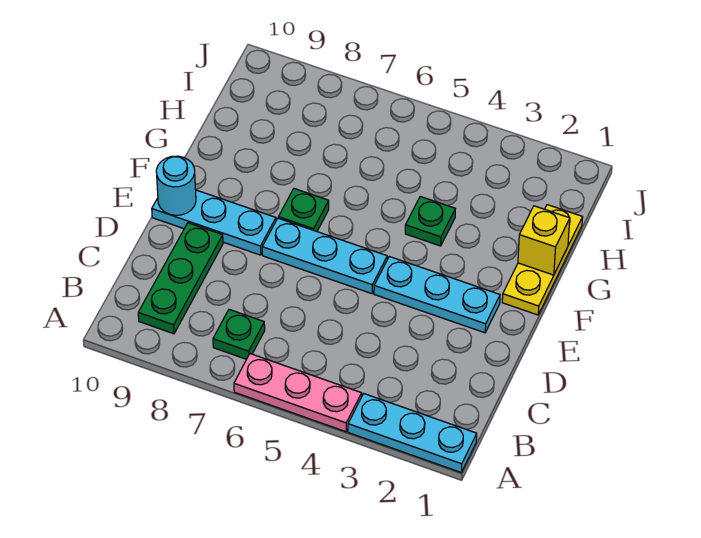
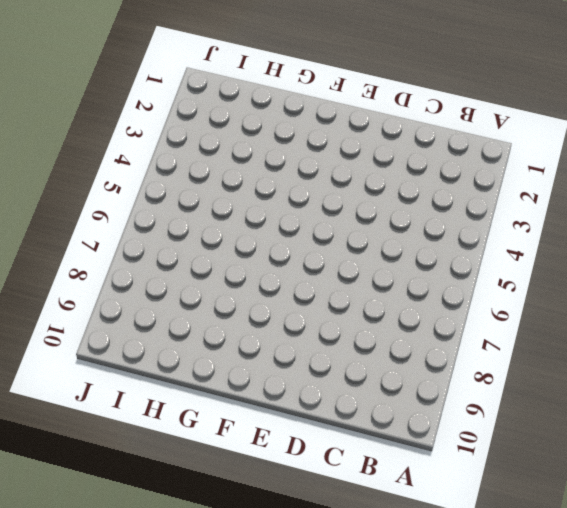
none -> cyan plate A1:A3 level 1
none -> pink plate A4:A6 level 1
none -> green plate B7 level 1

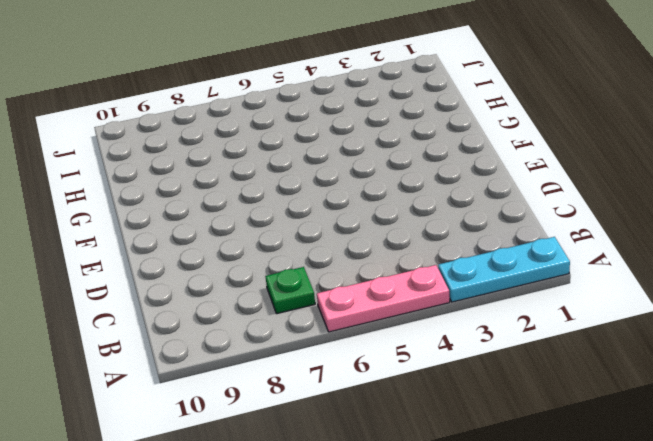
none -> green plate B9:D9 level 1
none -> cyan plate E2:E4 level 1
none -> cyan plate E5:E7 level 1

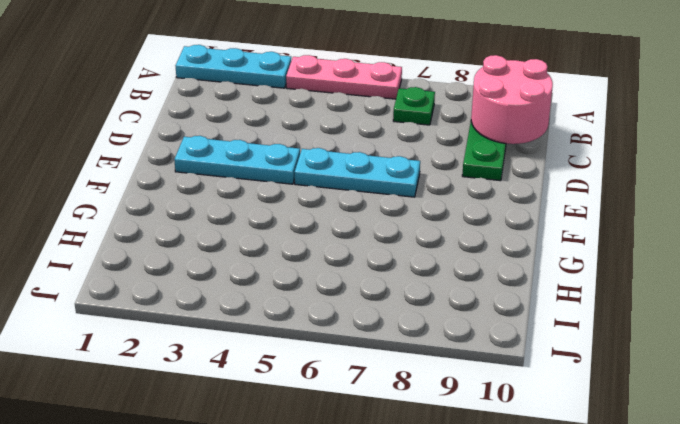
pink round brick B9:C10 level 2 -> none
none -> cyan plate E8:E10 level 1
none -> yellow plate F1:H1 level 1
none -> green plate F7 level 1

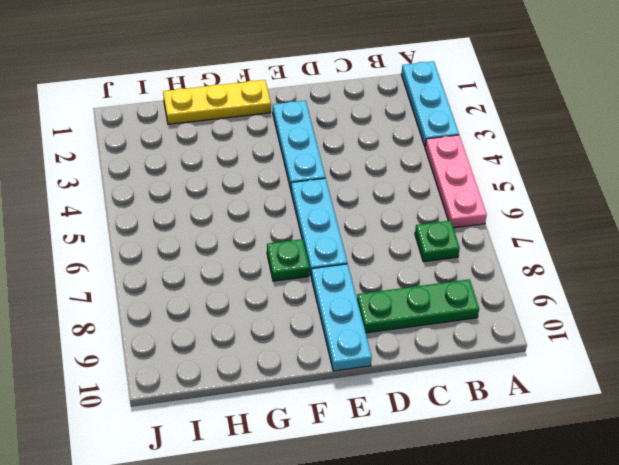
none -> green plate G4 level 1
none -> cyan round brick E10 level 2
none -> yellow brick G1 level 2

